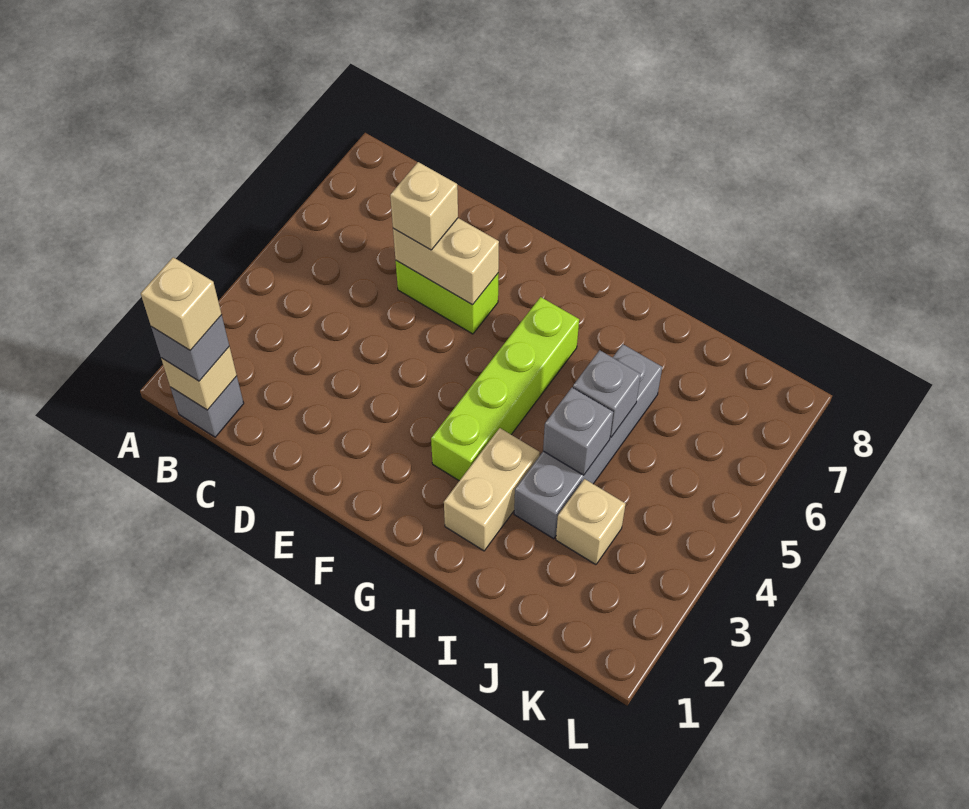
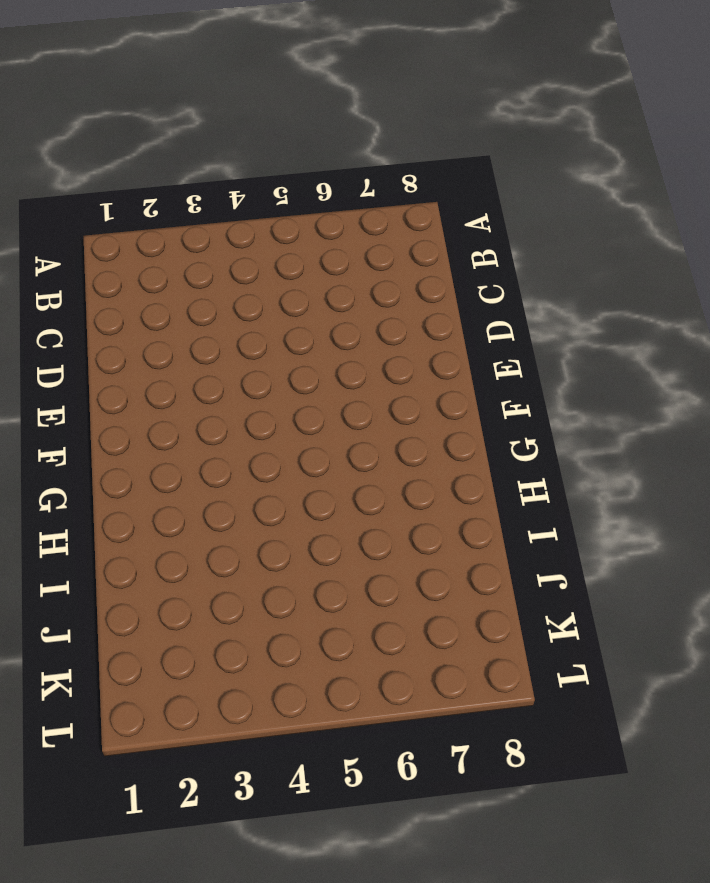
none -> grey brick B1 level 1
none -> lime brick D6:E6 level 1
none -> lime brick G3:G6 level 1

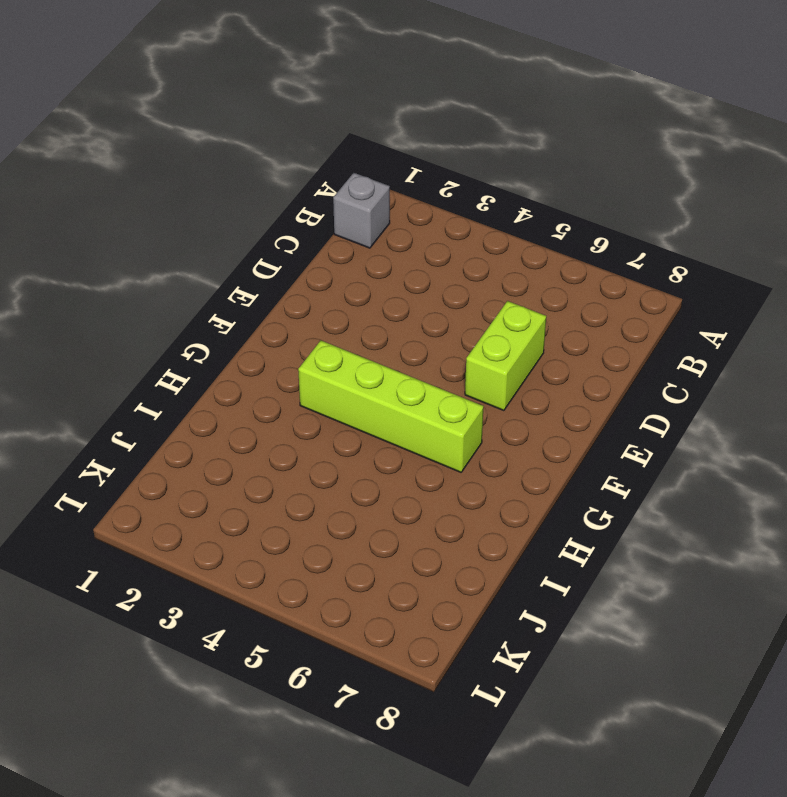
none -> tan brick H2:H3 level 1
none -> grey brick I3:I6 level 1
none -> tan brick J3 level 1

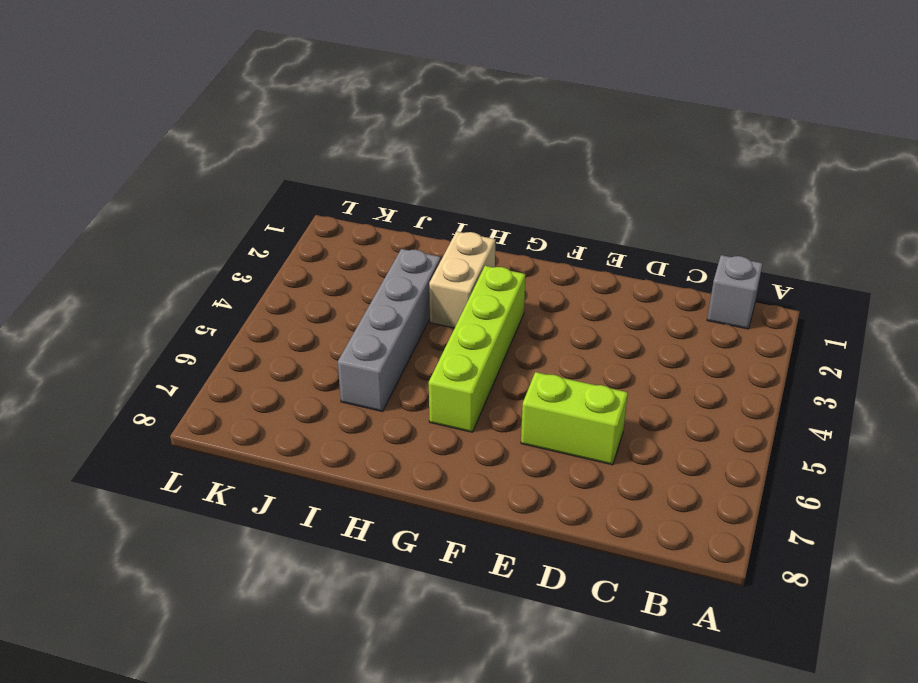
none -> tan brick J3 level 1
none -> tan brick B1 level 2
none -> tan brick D6:E6 level 2

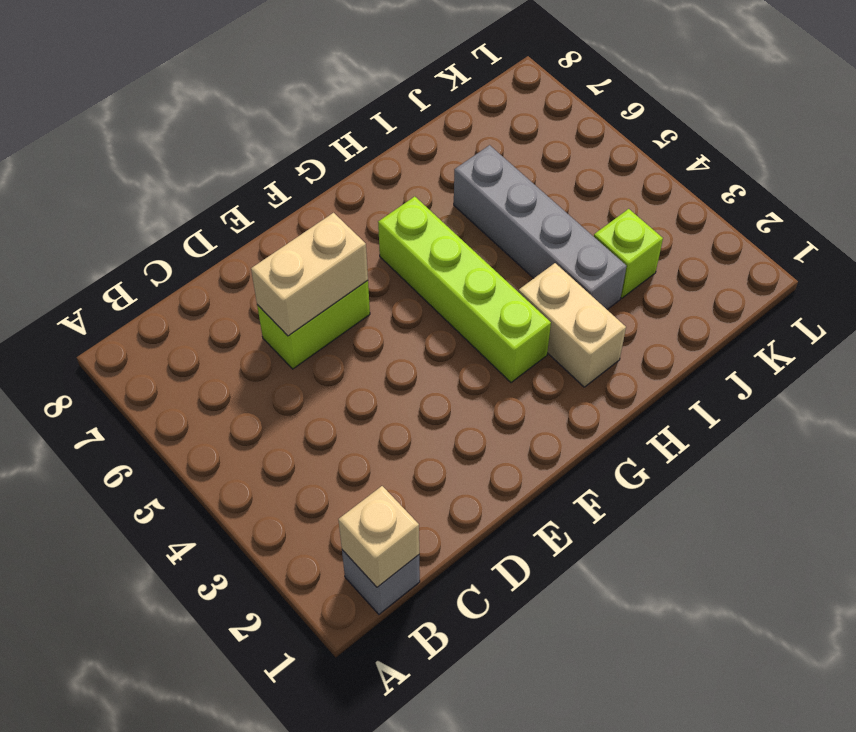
lime brick J3 level 1 -> tan brick J3 level 1
none -> grey brick I4 level 2
none -> grey brick I5 level 2
none -> grey brick B1 level 3

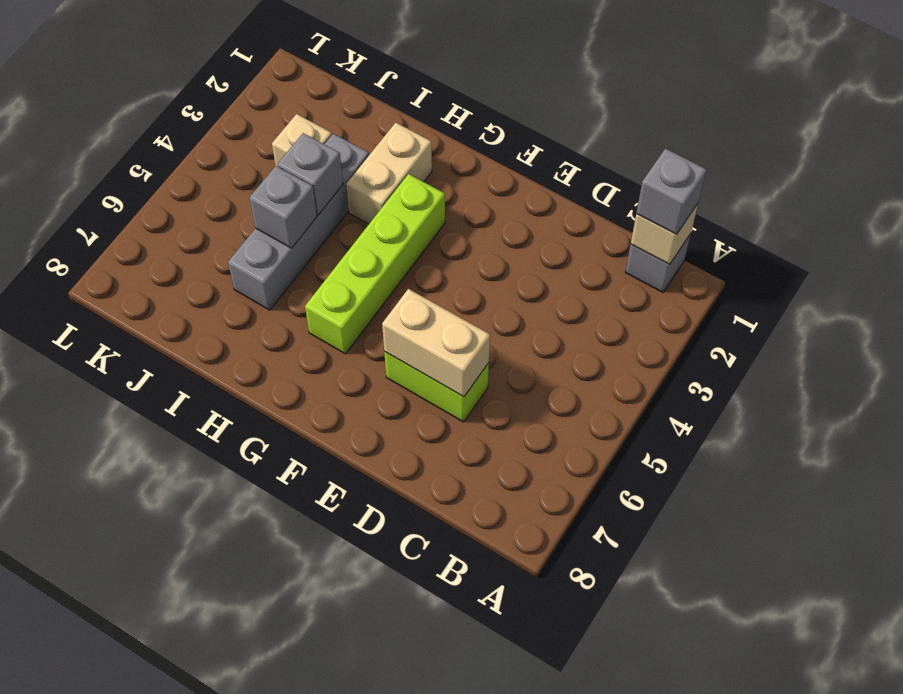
none -> tan brick D6 level 3
none -> tan brick B1 level 4

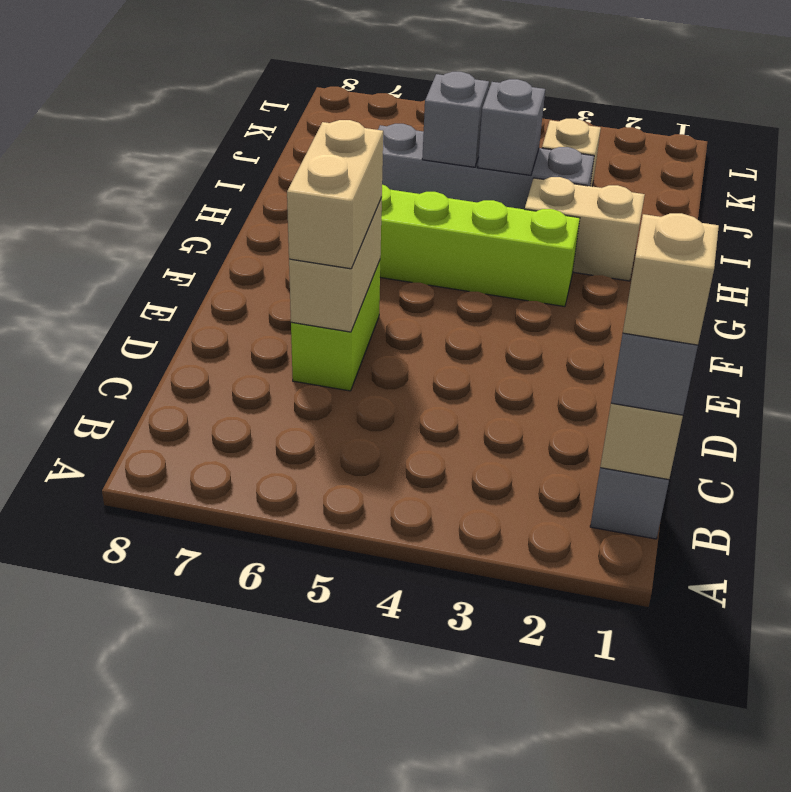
tan brick D6:E6 level 3 -> tan brick D6 level 3

